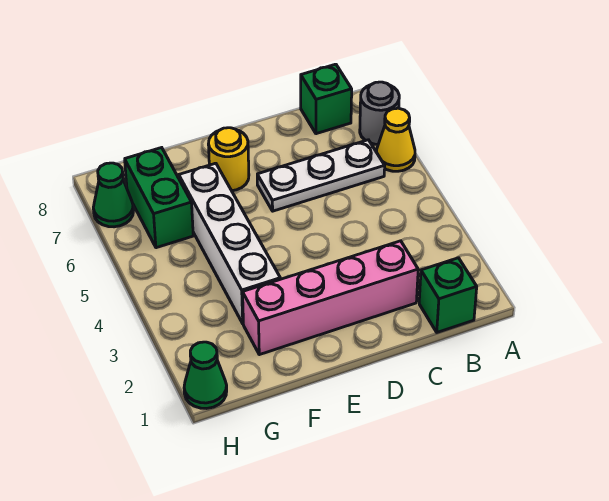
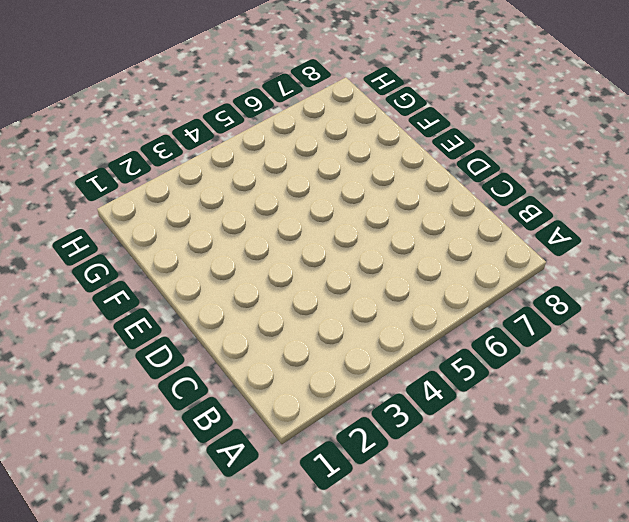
none -> yellow cone A6 level 1
none -> grey round brick A7 level 1

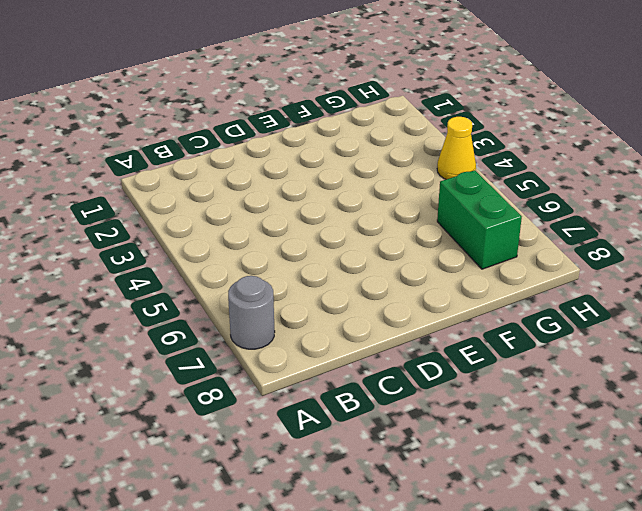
yellow cone H4 level 1 -> yellow cone A6 level 1
none -> green brick B1 level 1
none -> white plate B6:D6 level 1

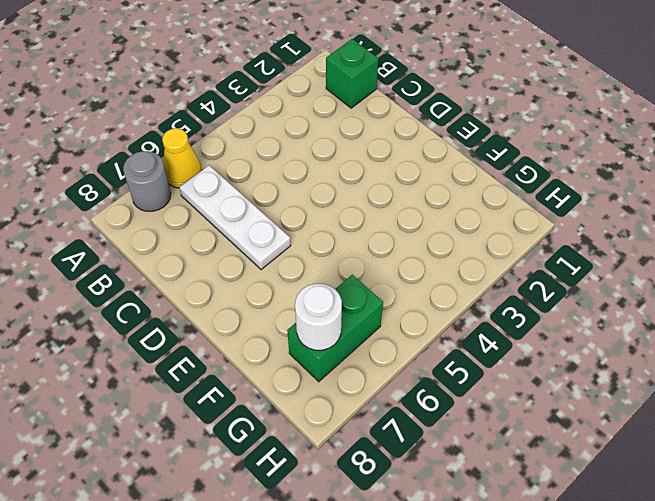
white round brick G7 level 2 -> none
none -> green brick B8 level 1
none -> pink brick C2:F2 level 1

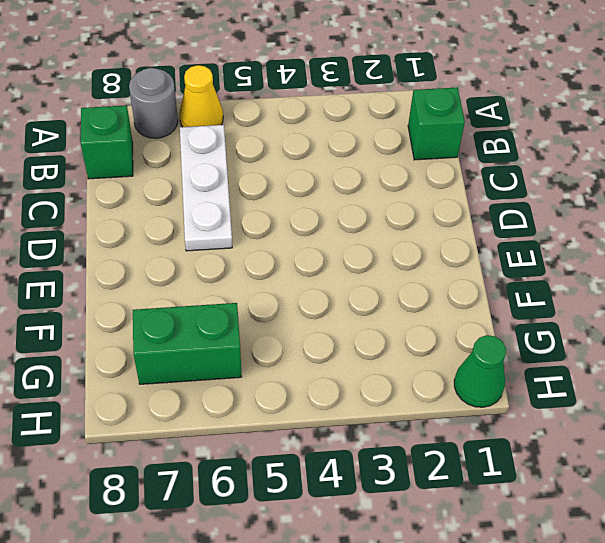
none -> pink brick C2:F2 level 1
none -> yellow round brick E7 level 1

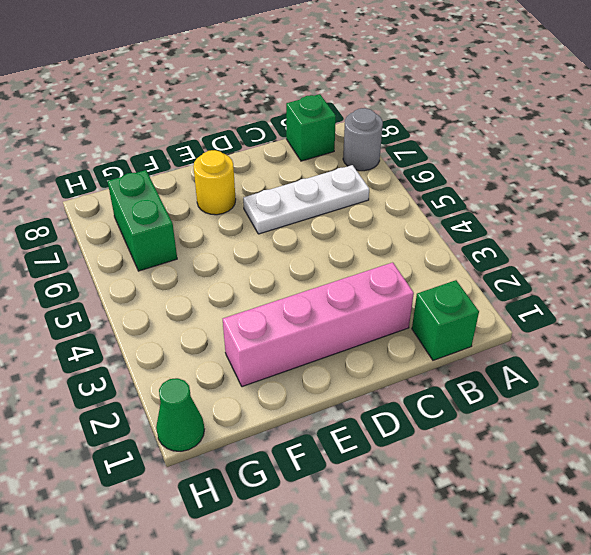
none -> yellow cone A6 level 1
none -> white brick F3:F6 level 1

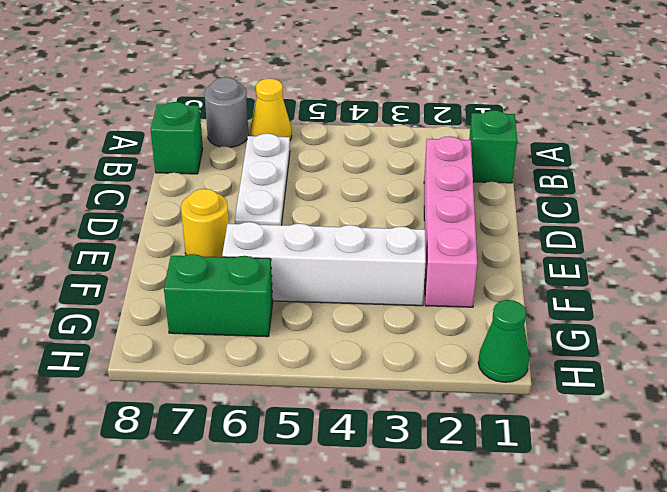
none -> green cone H7 level 1

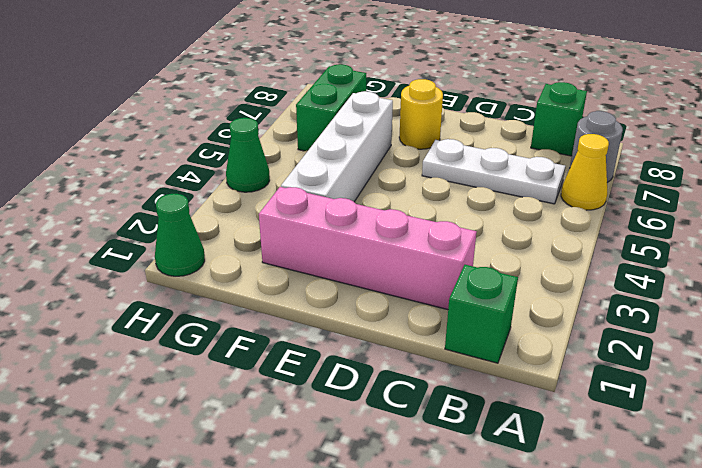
green cone H4 level 1 -> green cone H7 level 1

